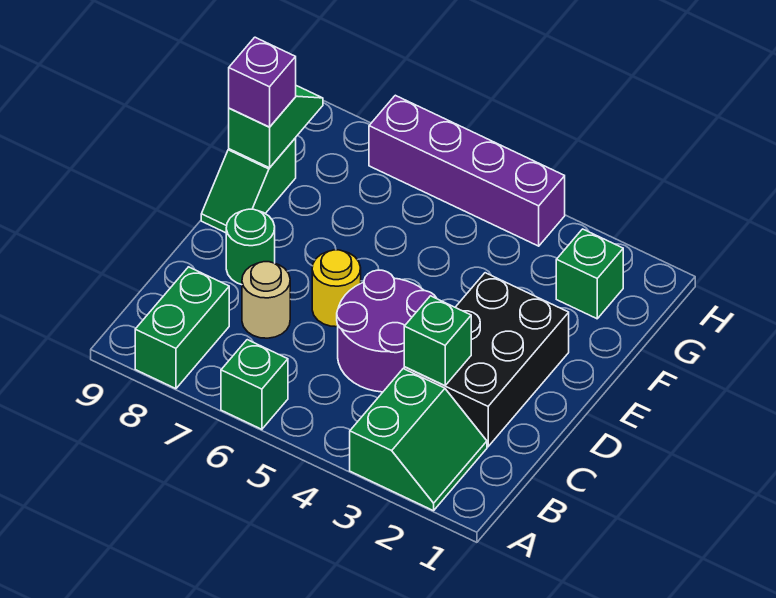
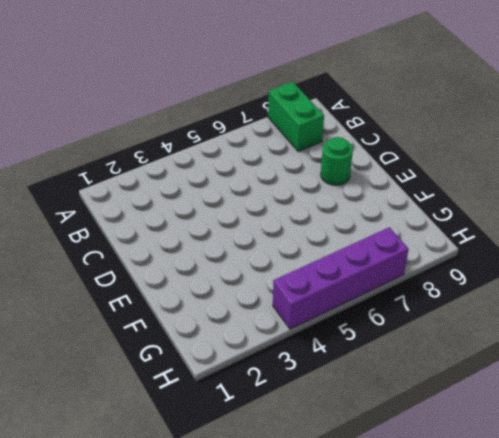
none -> green slope A2:B3 level 1 top 3
none -> green brick A6 level 1
none -> black brick C2:E3 level 1

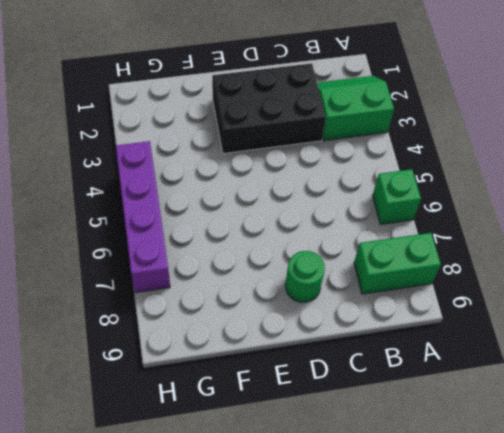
none -> purple round brick C4:D5 level 1
none -> tan round brick C7 level 1
none -> yellow round brick D6 level 1

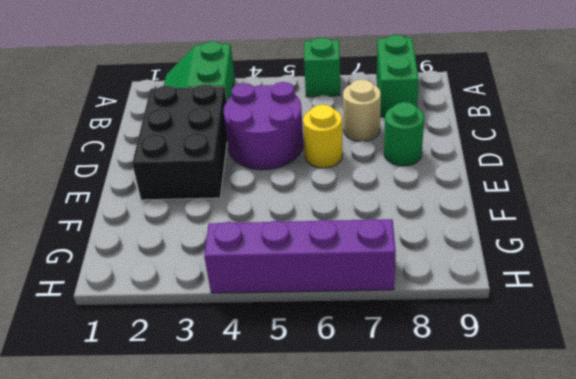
none -> green slope E9:F9 level 1 top F
none -> green brick G2 level 1
none -> green brick C3 level 2

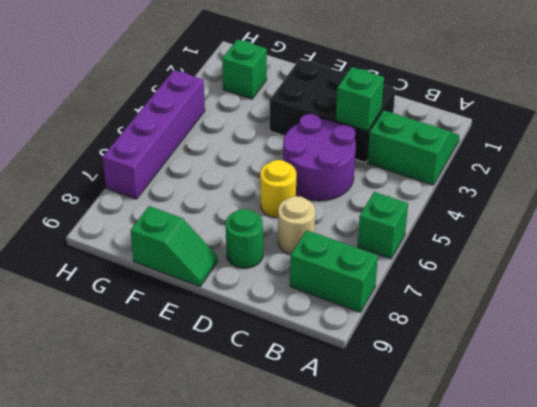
none -> green slope F9:G9 level 2 top F
none -> purple brick F9 level 3

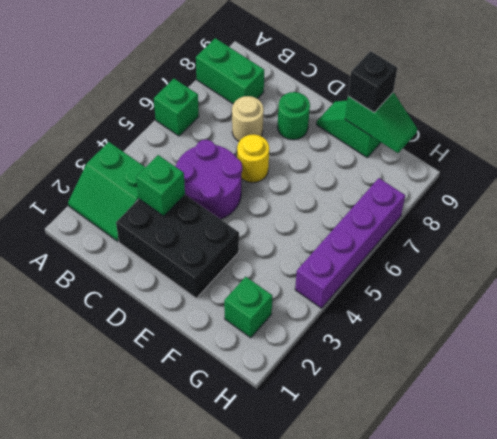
black brick F9 level 3 -> purple brick F9 level 3

